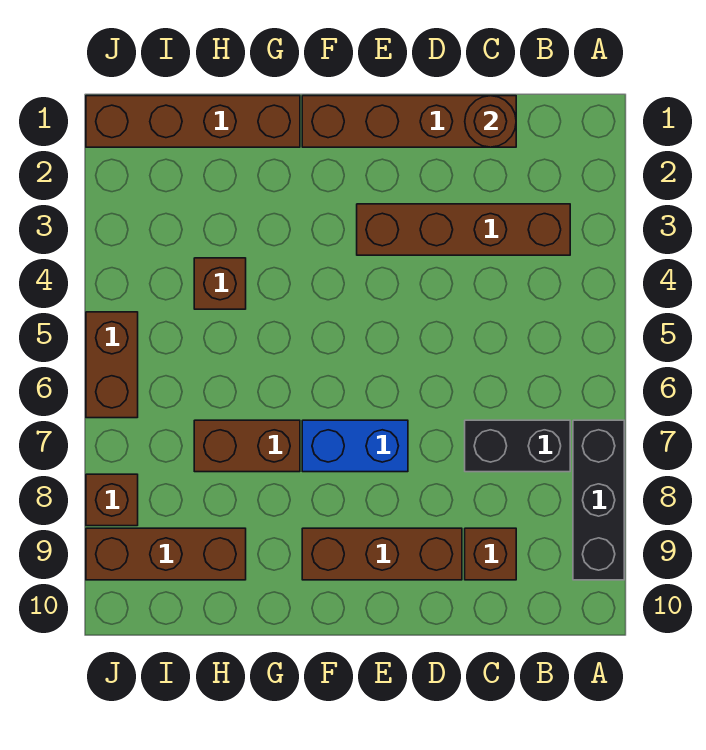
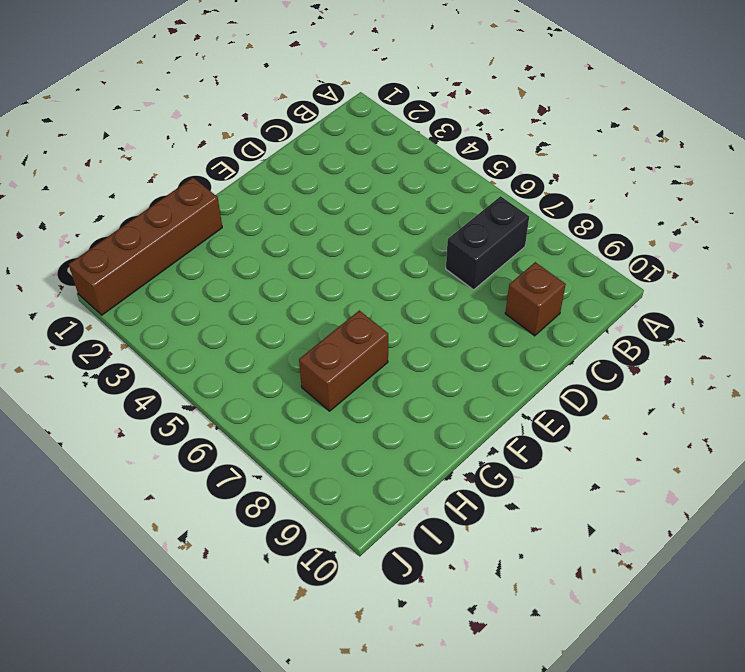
none -> black brick A7:A9 level 1
none -> brown brick B3:E3 level 1
none -> brown brick C1:F1 level 1

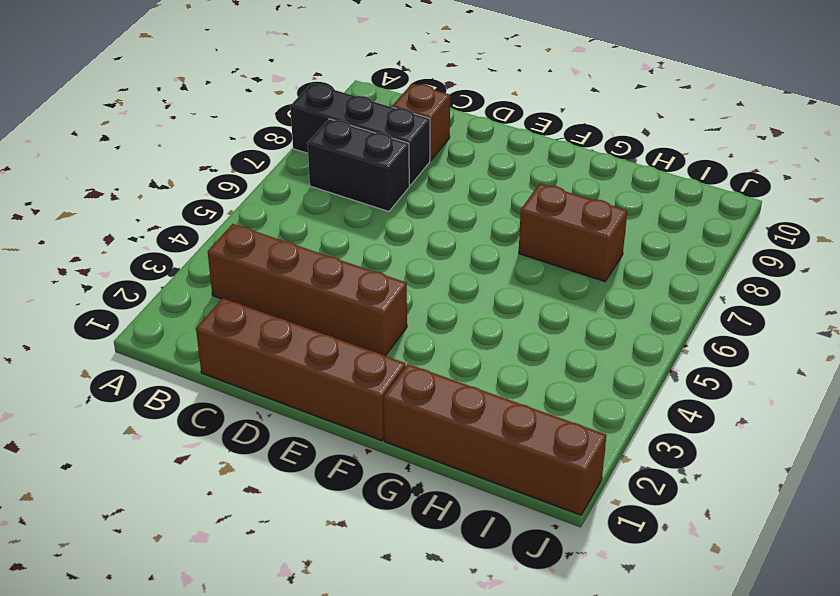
black brick A8:C8 level 1 -> black brick A7:A9 level 1
none -> brown brick D9:F9 level 1
none -> blue brick E7:F7 level 1
none -> brown brick H4 level 1

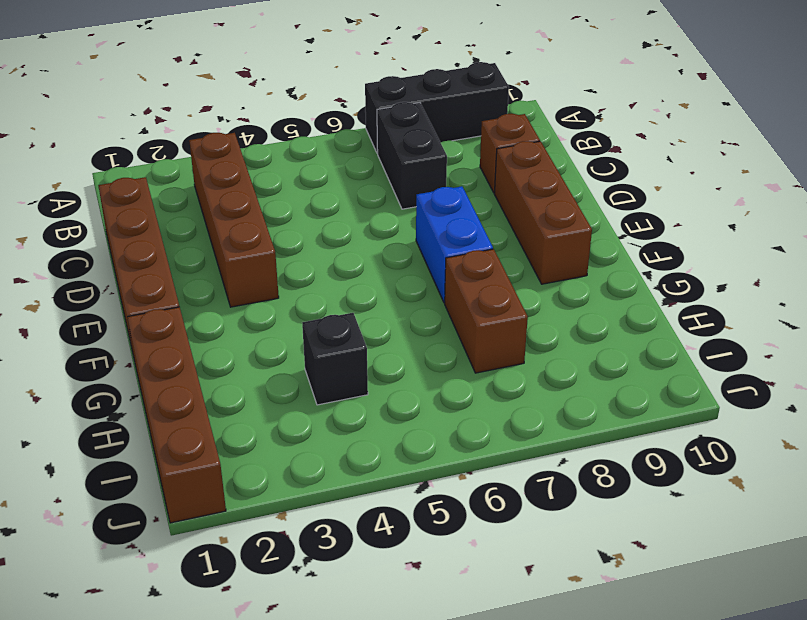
black brick H4 level 1 -> brown brick H4 level 1
none -> brown brick H9:J9 level 1
none -> brown brick J5:J6 level 1
none -> brown brick J8 level 1

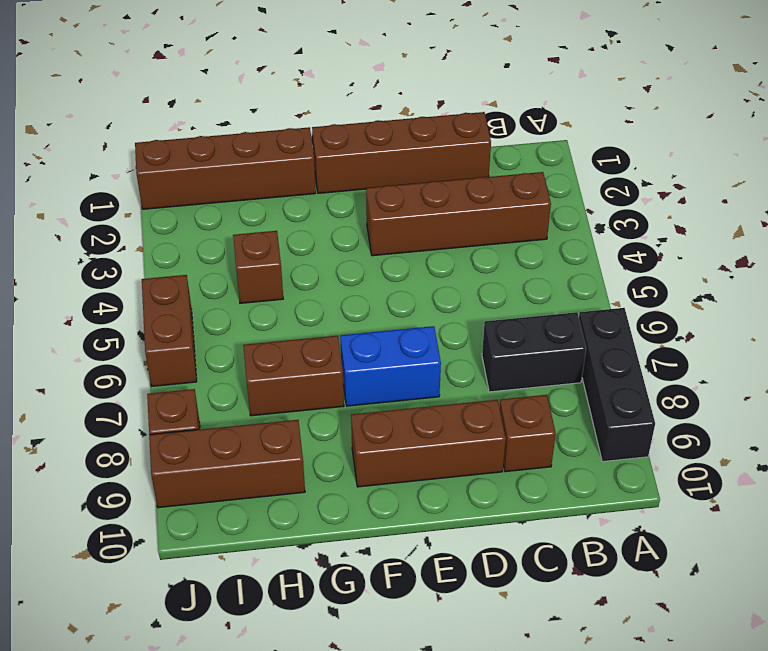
none -> brown round brick C1 level 2

